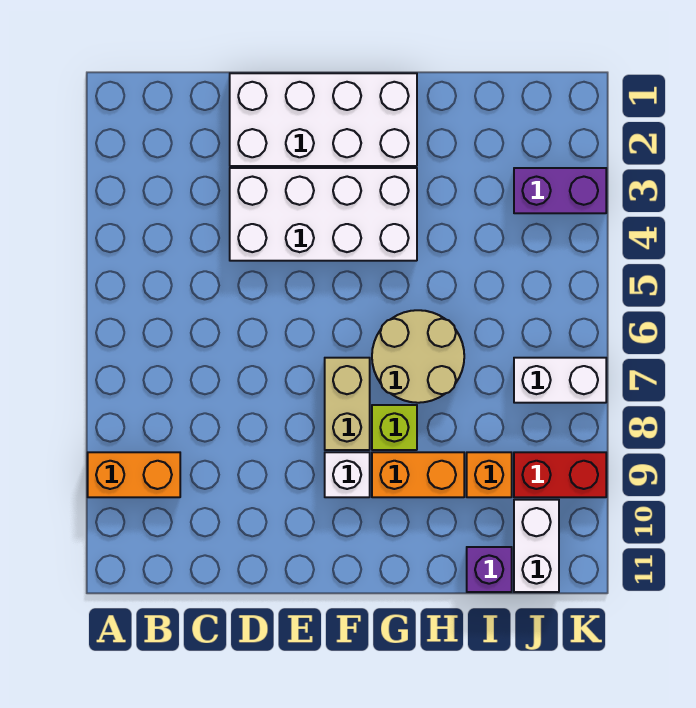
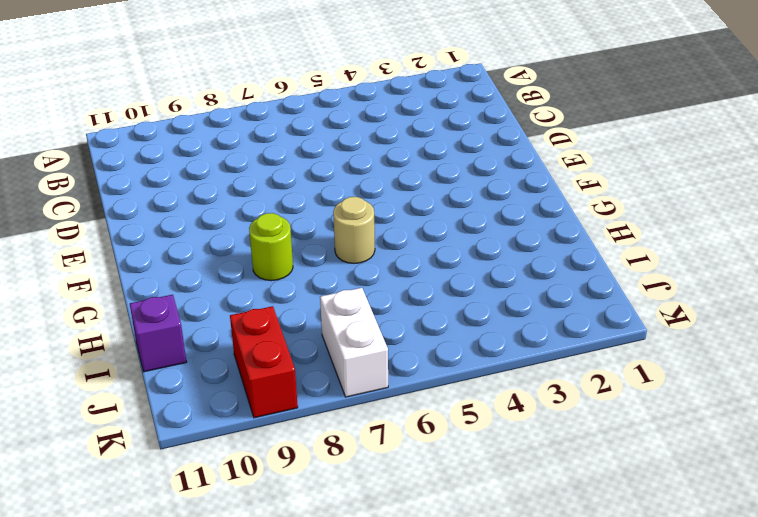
tan round brick G6 level 1 -> tan round brick G6:H7 level 1
lime round brick G8 level 1 -> lime brick G8 level 1
none -> orange brick A9:B9 level 1
none -> white brick D1:G2 level 1
none -> white brick D3:G4 level 1

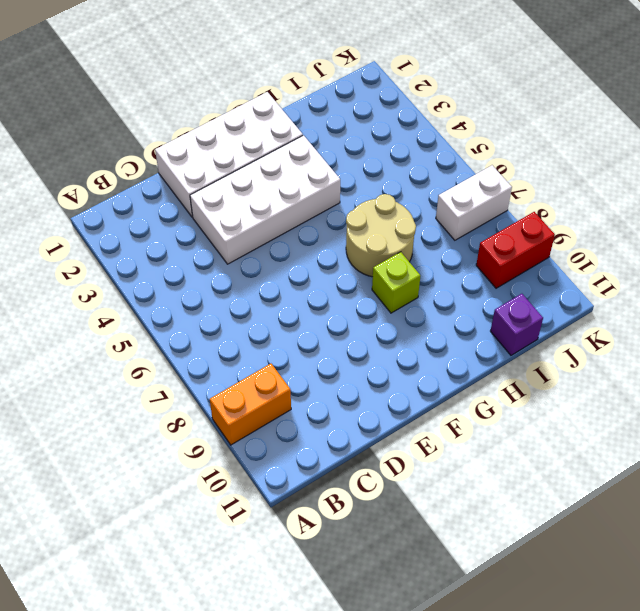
none -> tan brick F7:F8 level 1
none -> white brick F9 level 1
none -> orange brick G9:H9 level 1

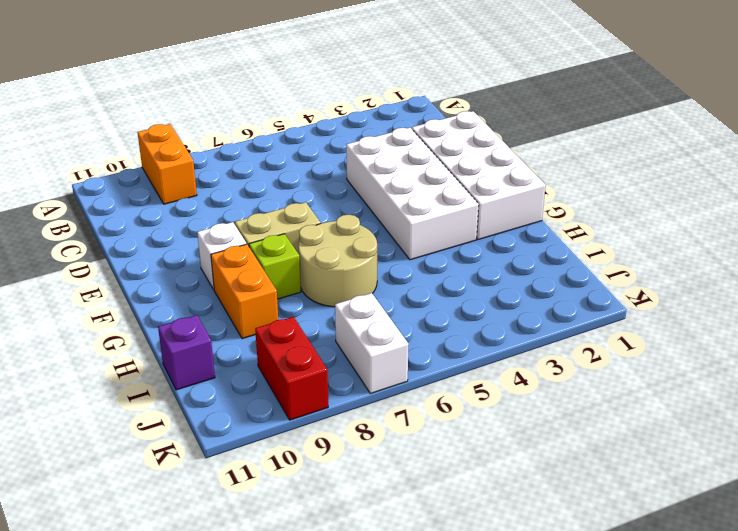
none -> orange brick I9 level 1
none -> purple brick J3:K3 level 1
none -> white brick J10:J11 level 1

